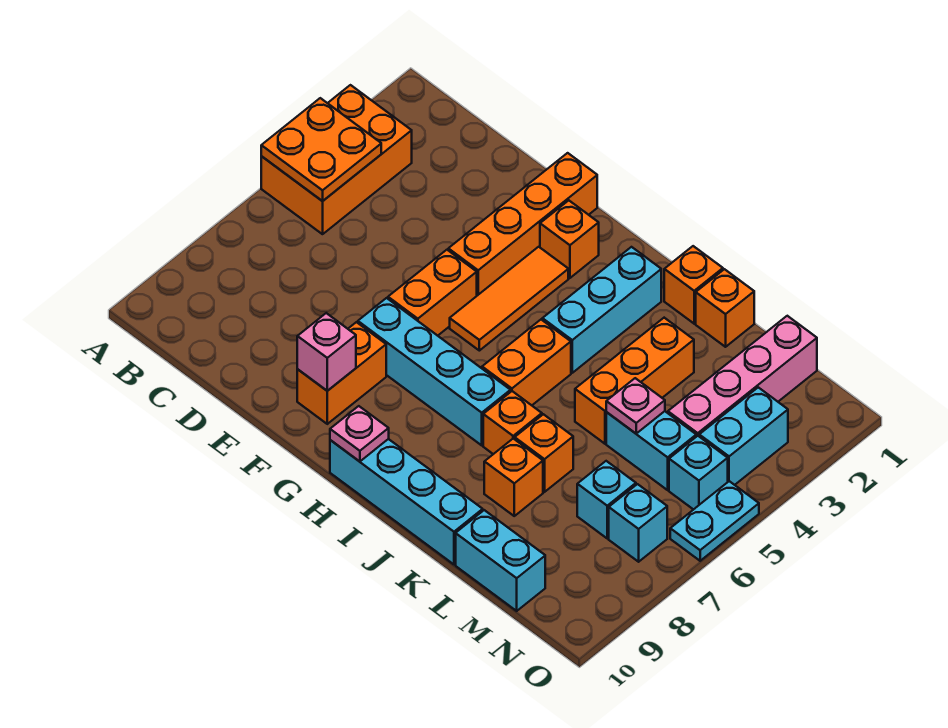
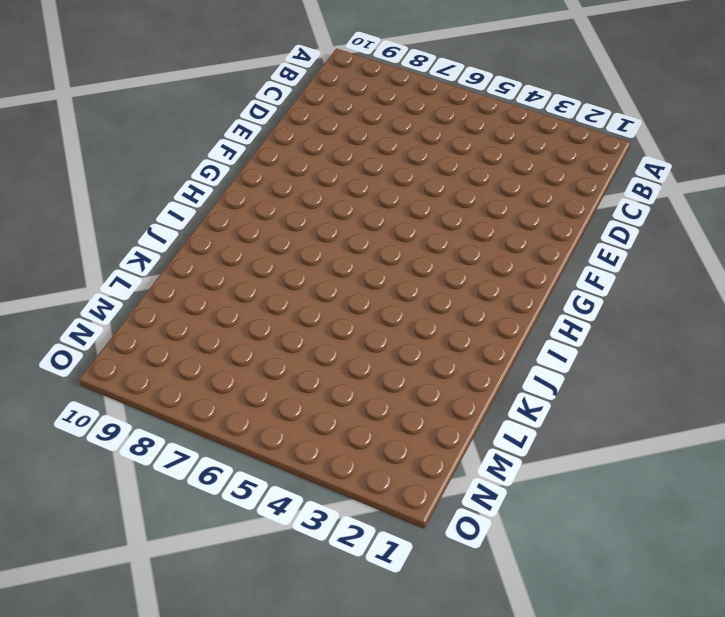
none -> orange brick A3:B5 level 1
none -> orange brick F1:F4 level 1
none -> orange brick F5:F6 level 1

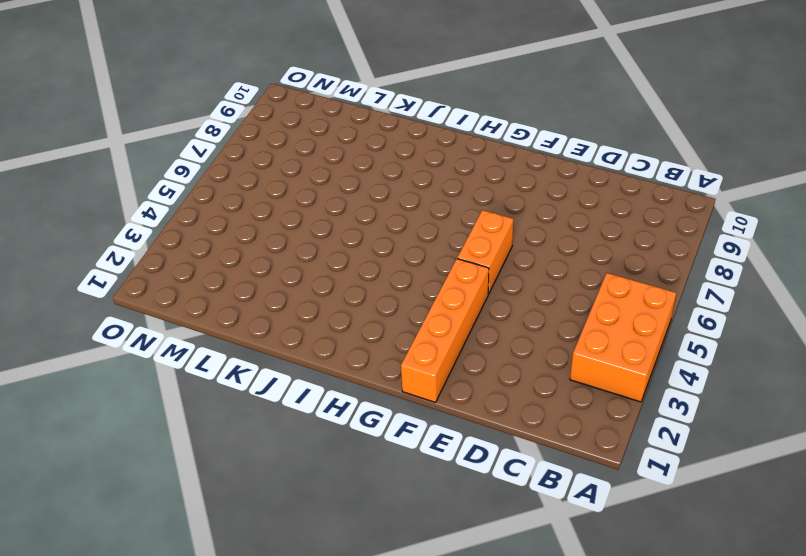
none -> cyan brick F7:I7 level 1
none -> orange brick F8:F9 level 1
none -> orange brick G2 level 1

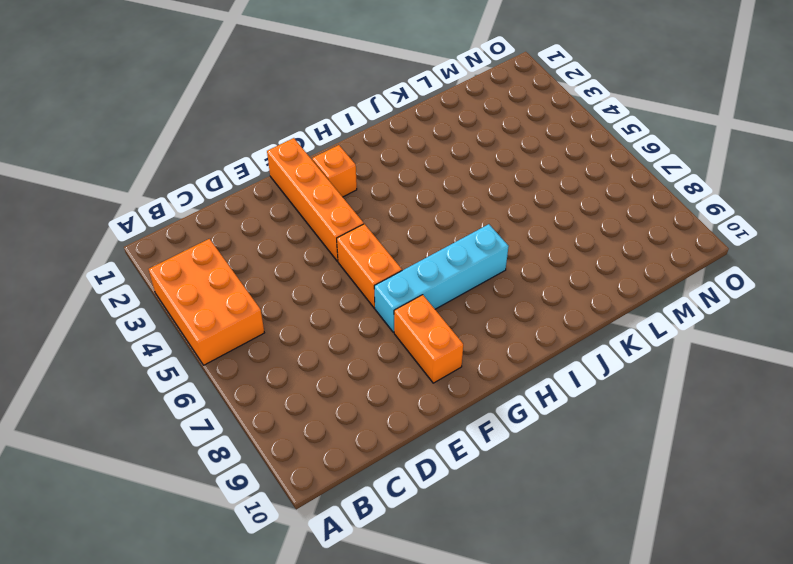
none -> orange tile G3:G5 level 1
none -> cyan brick H10:K10 level 1
none -> cyan brick I2:I4 level 1

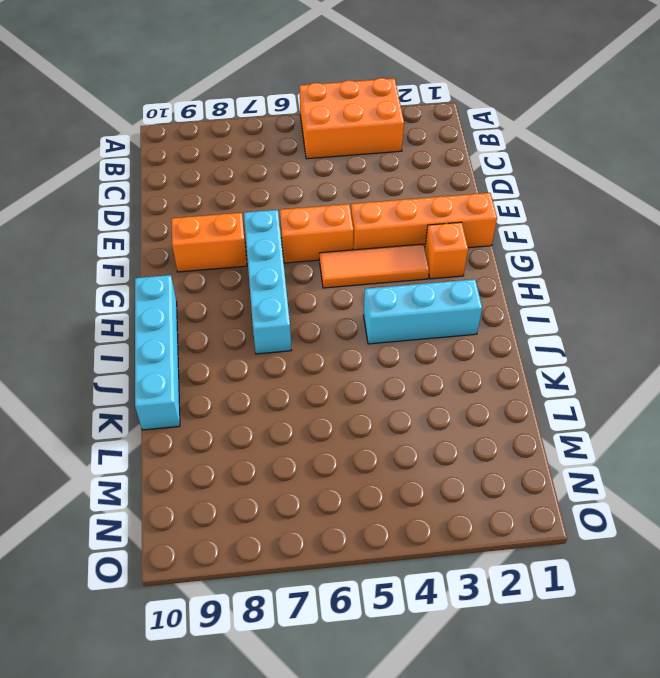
none -> orange brick I5:I6 level 1
none -> orange brick J1 level 1
none -> orange brick J7 level 1

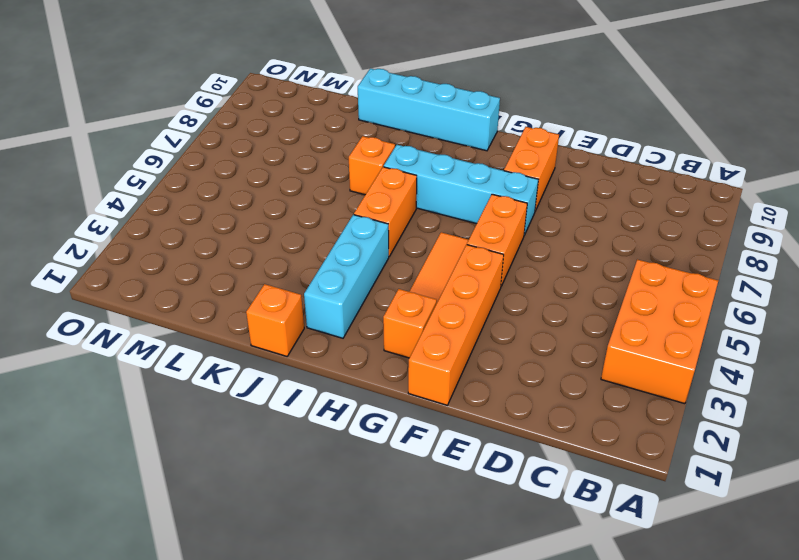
none -> orange brick K1 level 1
none -> orange brick K3:K5 level 1
none -> orange brick K7 level 1

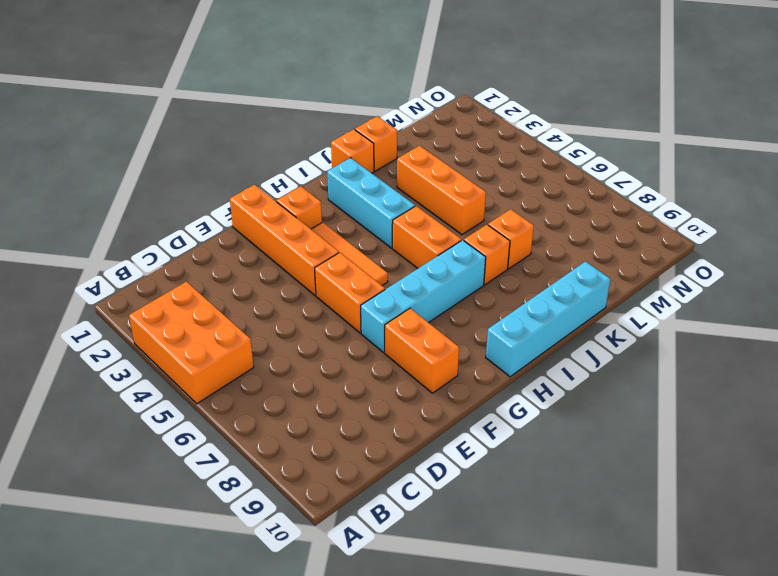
none -> orange brick K8 level 1
none -> cyan brick L5:M5 level 1
none -> cyan brick L10:M10 level 1

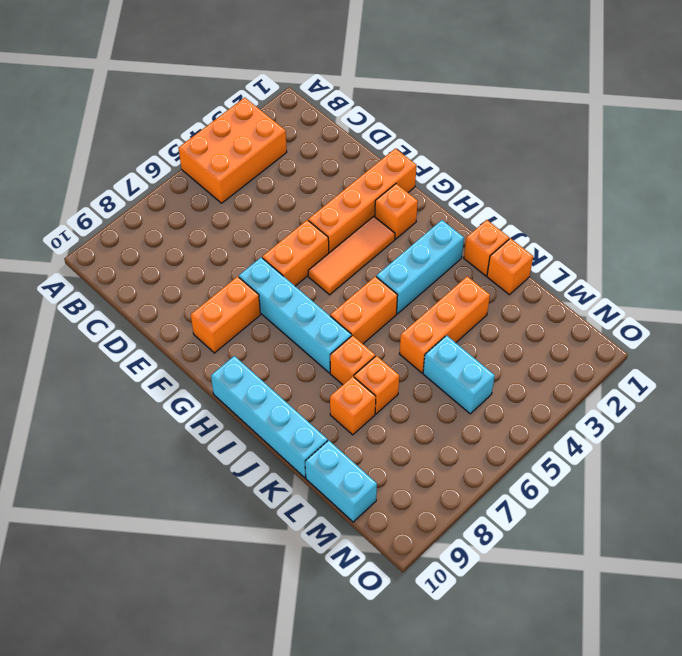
none -> pink brick M1:M4 level 1
none -> cyan brick M7 level 1
none -> cyan brick N3:N4 level 1

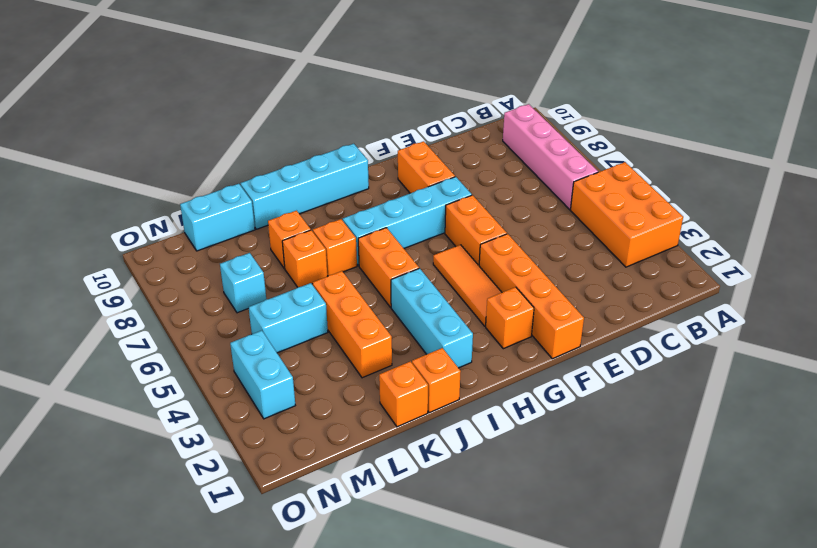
pink brick B6:B9 level 1 -> pink brick M1:M4 level 1
none -> cyan brick N5 level 1
none -> cyan brick N7 level 1
none -> cyan plate O5:O6 level 1

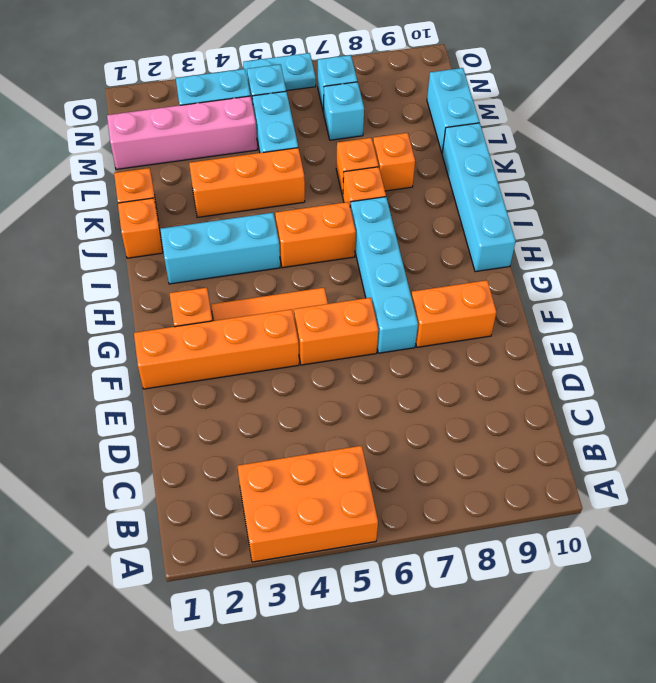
none -> orange plate A4:B5 level 2
none -> pink brick F9 level 2
none -> pink plate H10 level 2

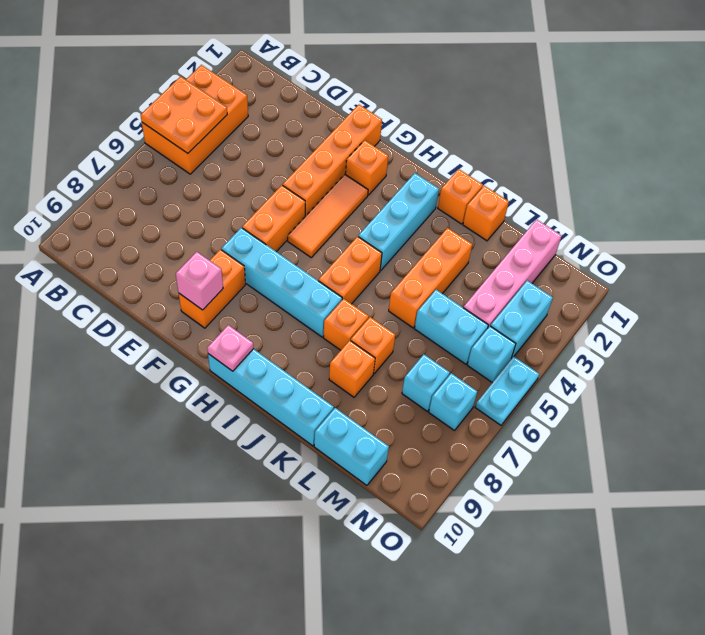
none -> pink plate L5 level 2

